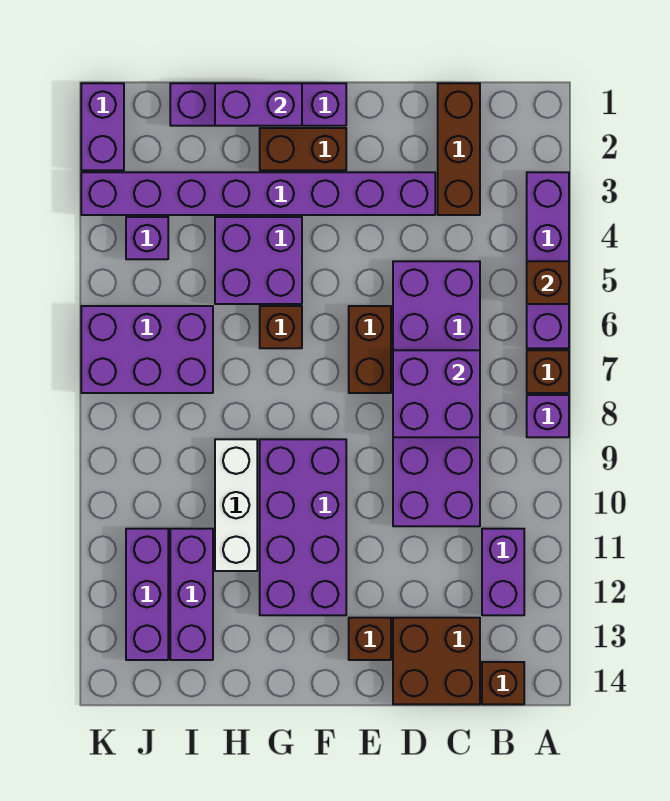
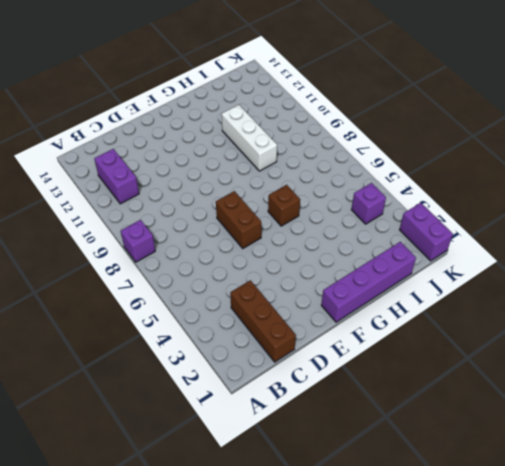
none -> purple brick A3:A6 level 1
none -> brown brick A7 level 1
none -> brown brick B14 level 1

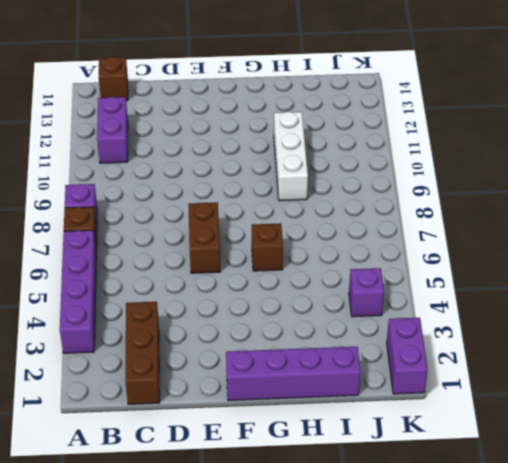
none -> purple brick C5:D10 level 1
none -> brown brick C13:D14 level 1
none -> purple brick D3:K3 level 1

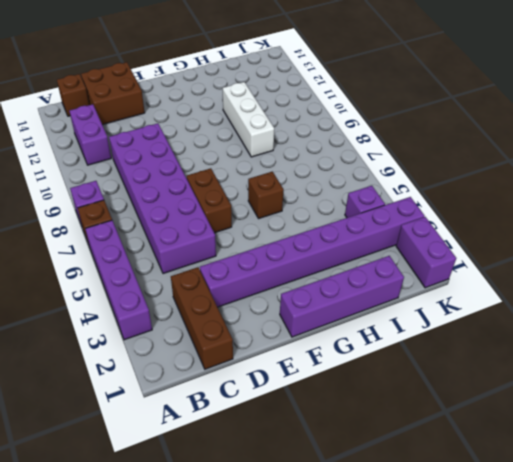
none -> brown brick E13 level 1
none -> brown brick F2:G2 level 1
none -> purple brick F9:G12 level 1

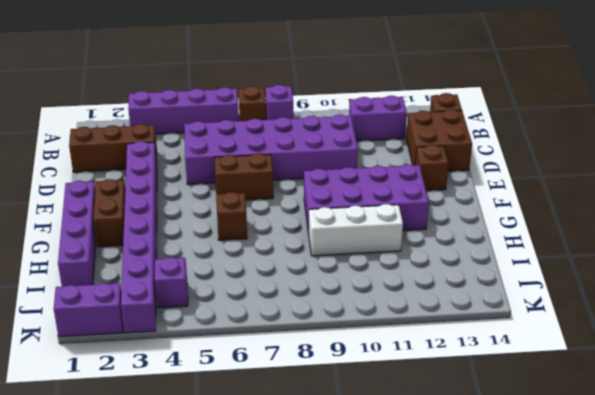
none -> purple brick G4:H5 level 1
none -> purple brick I6:K7 level 1
none -> purple brick I11:I13 level 1

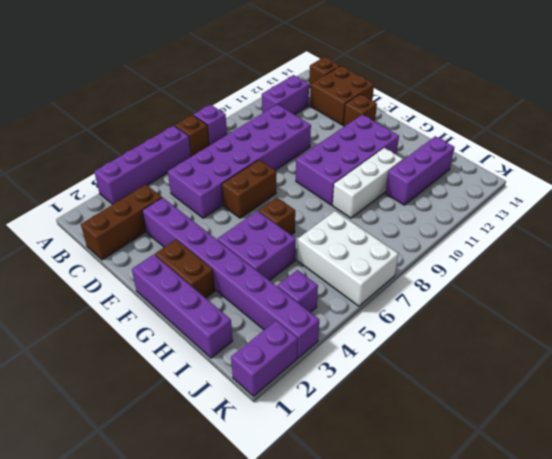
white brick I6:K7 level 1 -> purple brick I6:K7 level 1
none -> purple brick J11:J13 level 1
none -> brown brick A5 level 2
none -> purple brick C7:D8 level 2

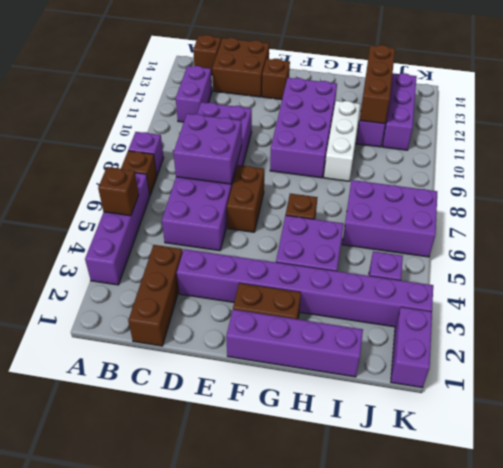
brown brick I11:I13 level 2 -> none
none -> purple brick G1:H1 level 2

